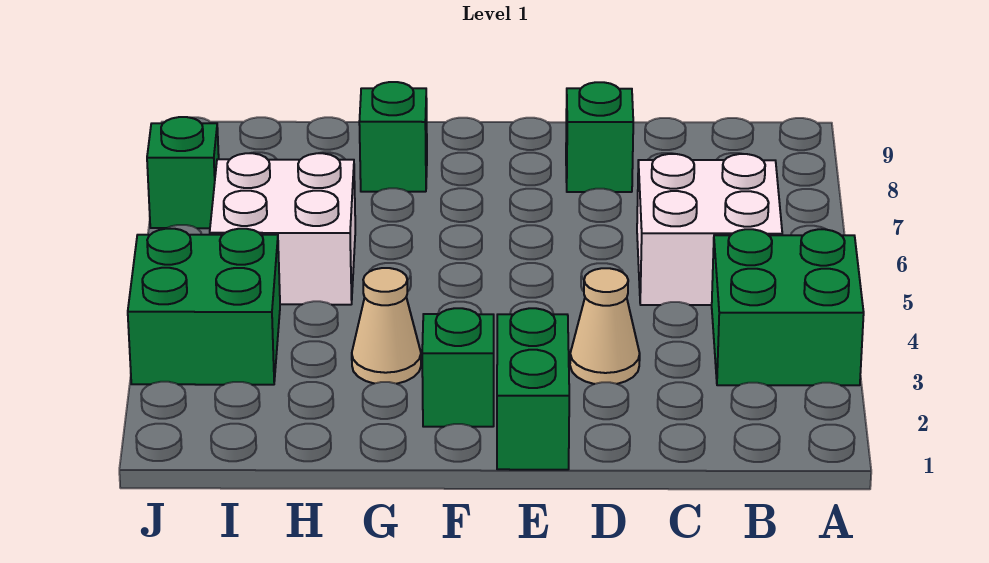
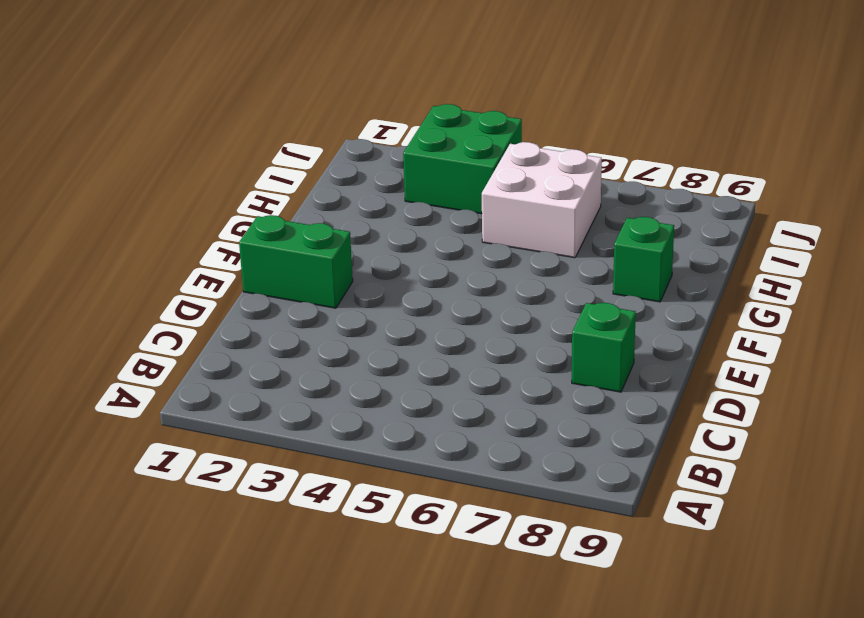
none -> green brick A3:B4 level 1
none -> white brick B5:C6 level 1

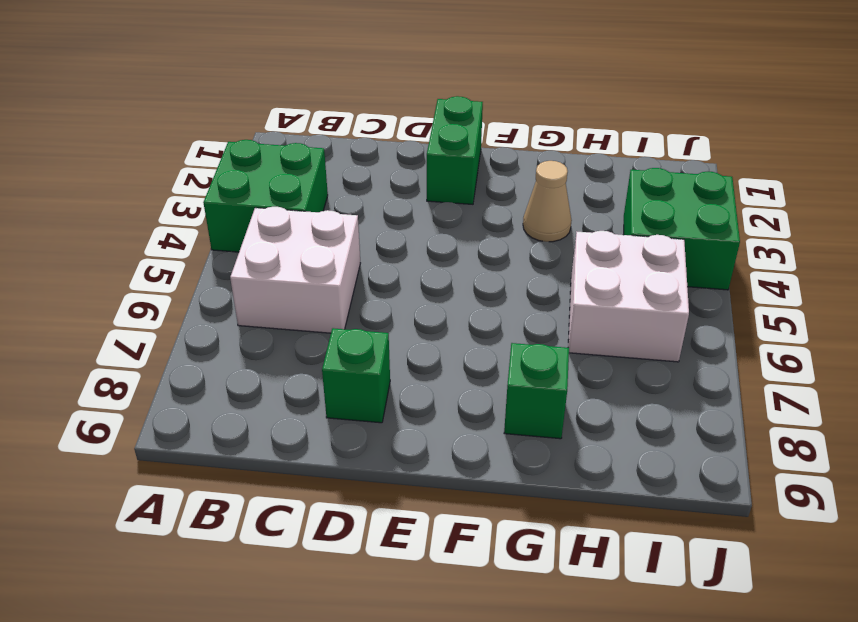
none -> tan cone D3 level 1
none -> green brick F2 level 1

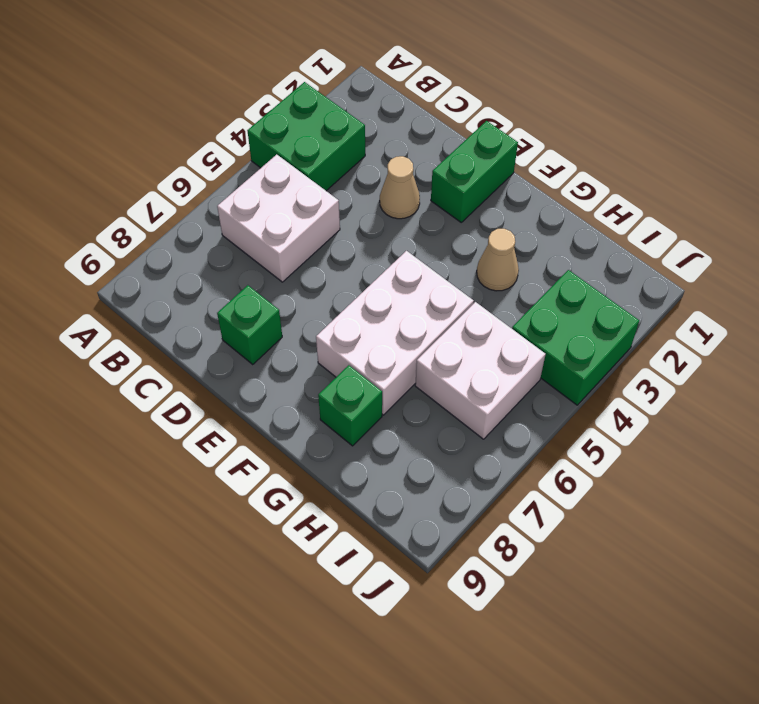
white brick F5:G7 level 1 -> none
none -> green brick F2 level 1
none -> green brick J7 level 1

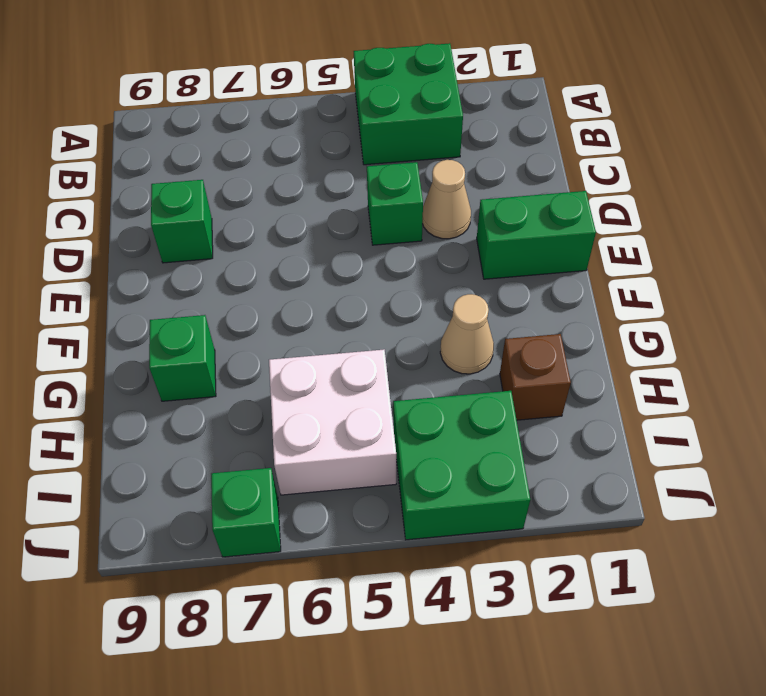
green brick D4 level 1 -> green brick F2 level 1
brown brick H2 level 1 -> none
none -> white brick B5:C6 level 1

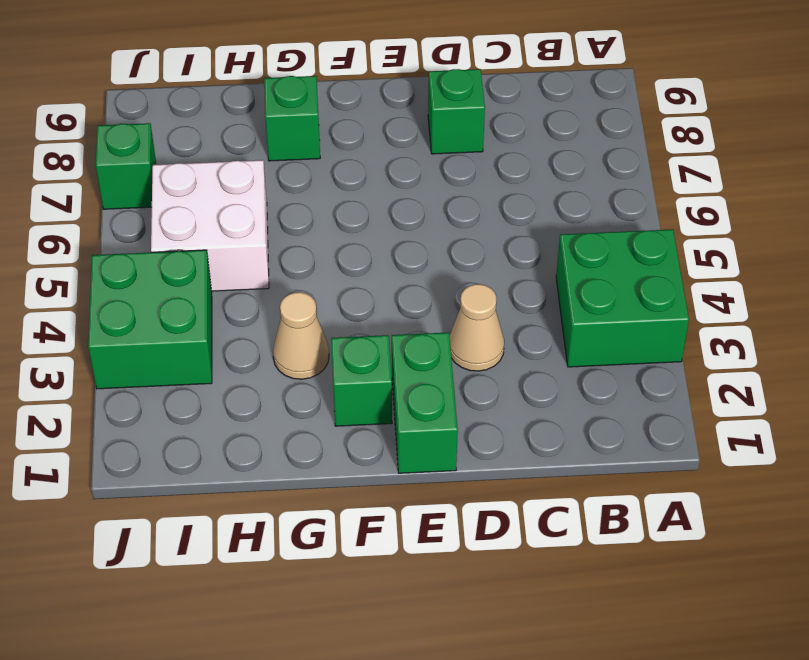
none -> white brick B5:C6 level 1

